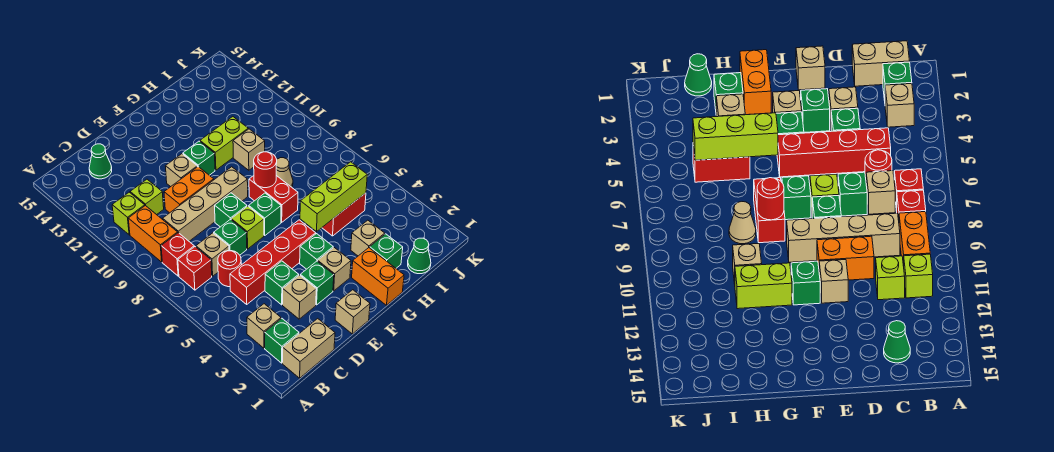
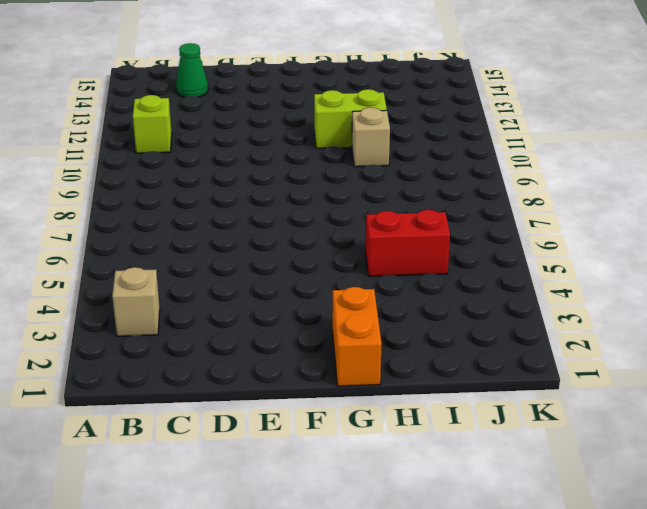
none -> tan brick B1:C1 level 1
none -> green brick B2 level 1
none -> red brick B7 level 1
none -> red brick B8 level 1

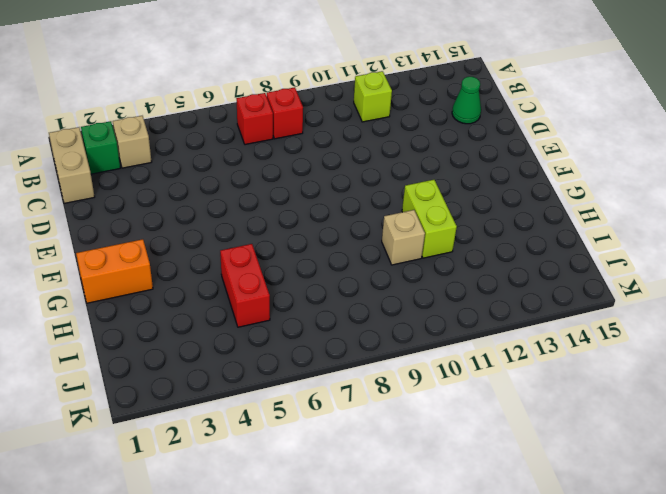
none -> orange brick B9:B10 level 1
none -> red brick C5:F5 level 1
none -> red round brick C6 level 1
none -> tan brick C7 level 1

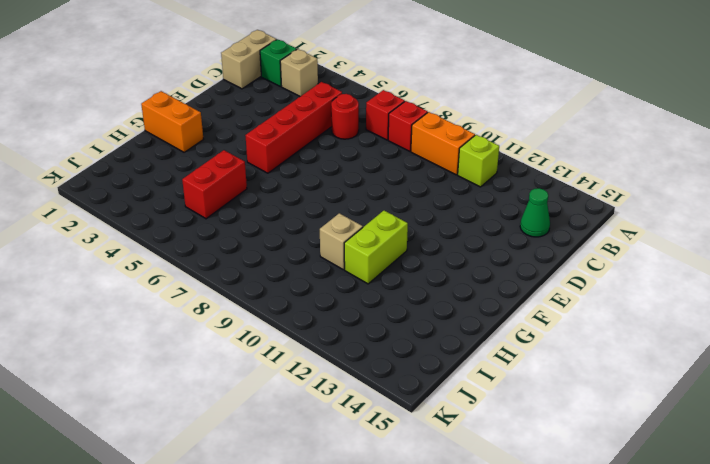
none -> tan brick C7 level 1
none -> tan brick C9:F9 level 1
none -> lime brick C11 level 1
none -> tan brick D3 level 1

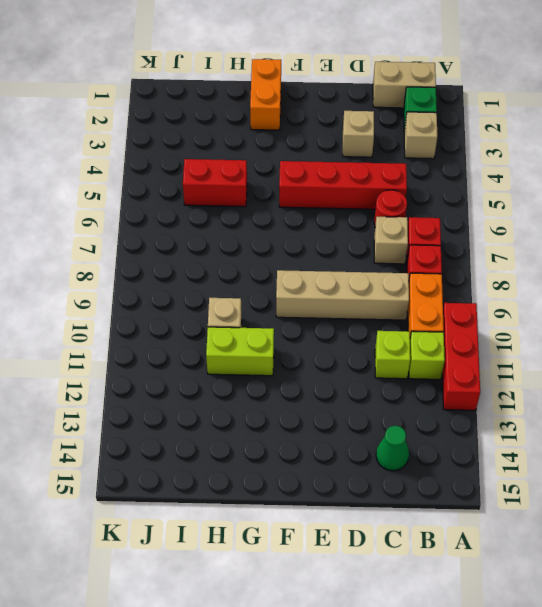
red brick A10:A12 level 1 -> none
none -> green brick D4 level 1
none -> green brick D7 level 1
none -> orange brick D10:E10 level 1
none -> tan brick E1 level 1

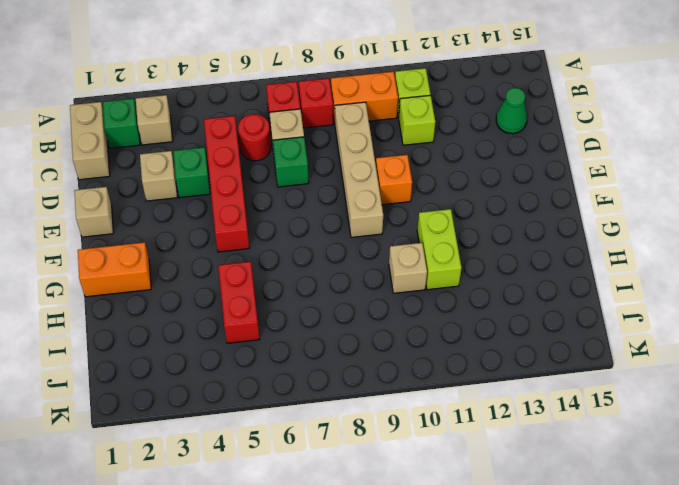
orange brick E10 level 1 -> orange brick D10:E10 level 1
none -> green brick E3 level 1
none -> lime brick E7 level 1
none -> green brick E8 level 1
none -> tan brick E11 level 1

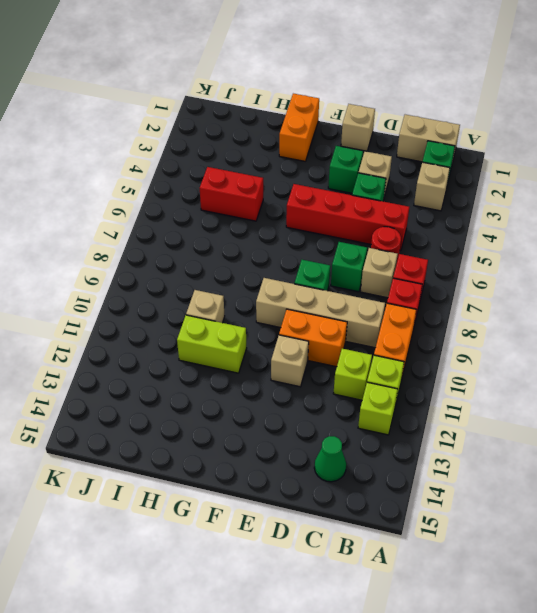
lime brick B12 level 1 -> lime brick E7 level 1
none -> tan brick F3 level 1
none -> green brick F4 level 1
none -> green brick F7 level 1
none -> green brick F11 level 1

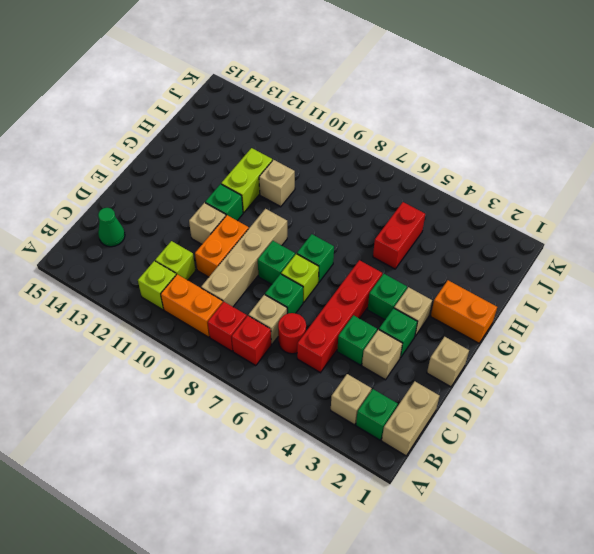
none -> red brick G7:G8 level 1
none -> green brick H2 level 1
none -> tan brick H3 level 1
none -> tan cone H8 level 1

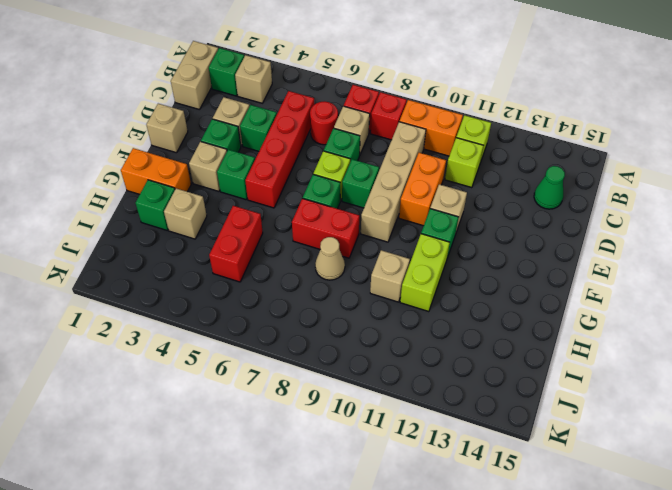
none -> green cone I1 level 1
none -> lime brick G5:I5 level 2
none -> red round brick G8 level 2

